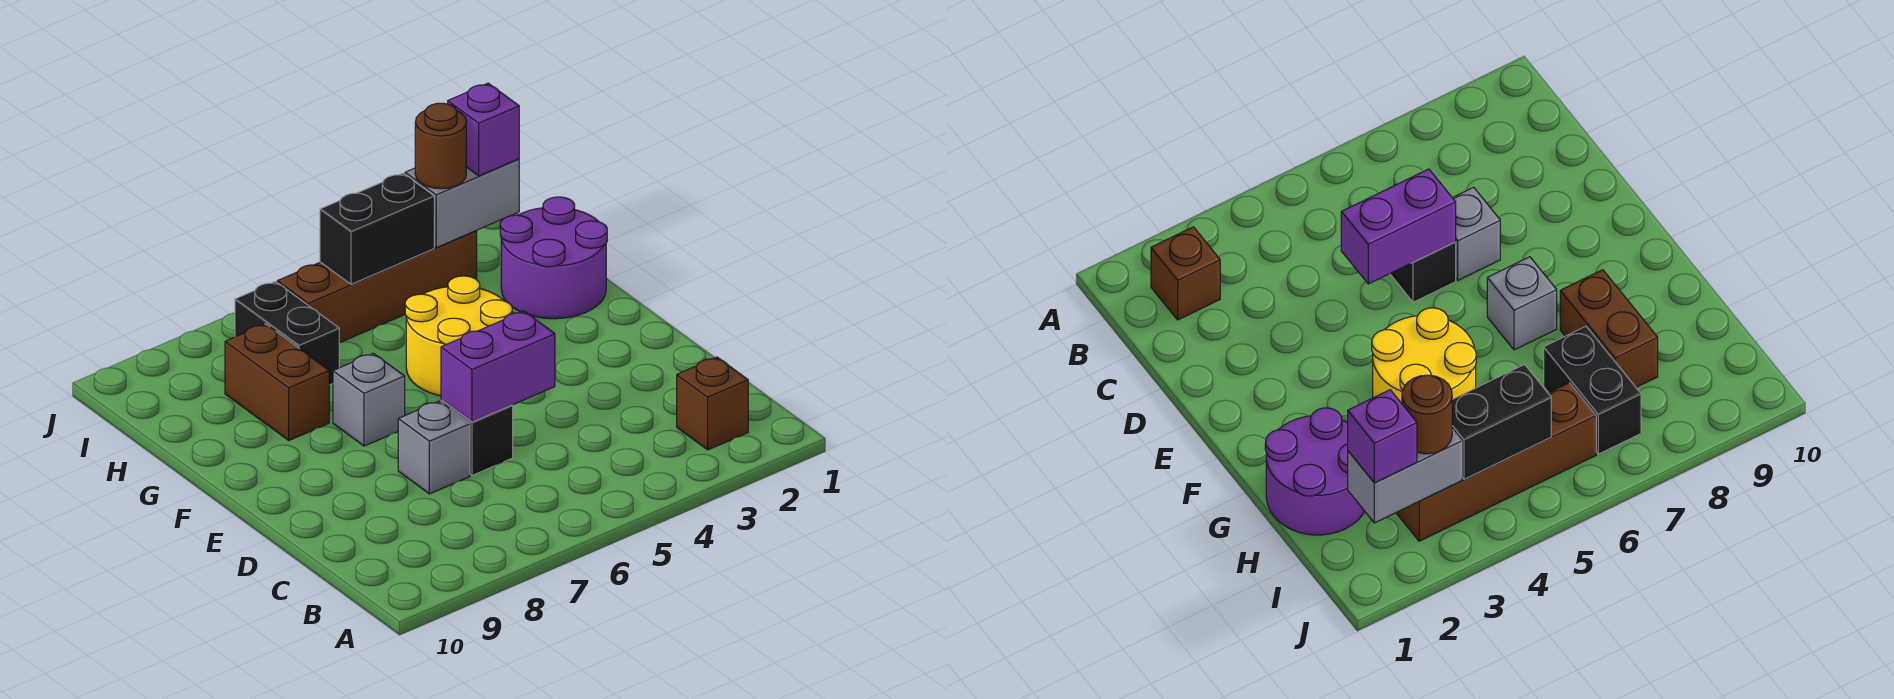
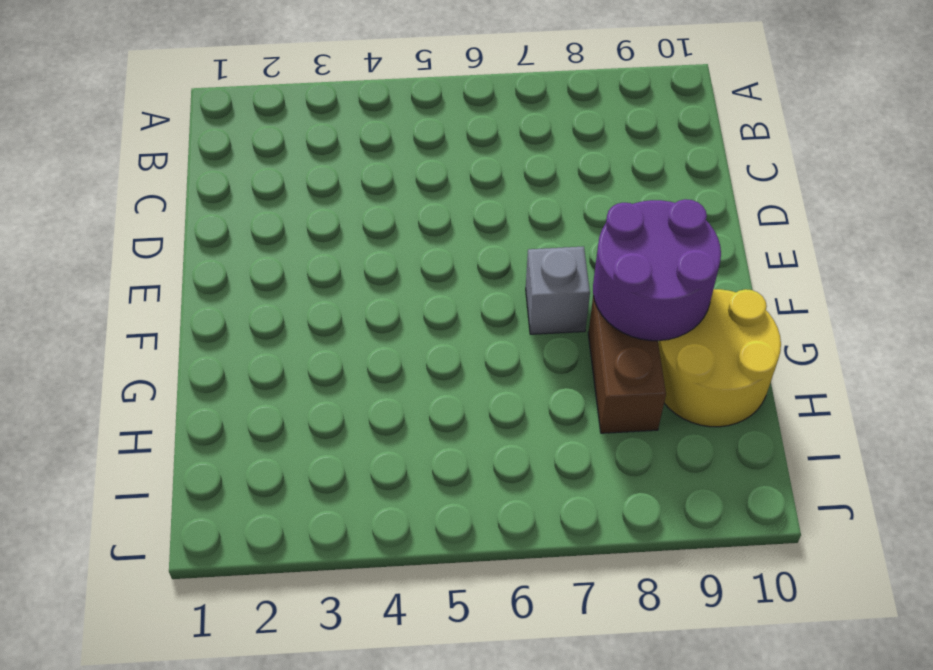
purple round brick F8:G9 level 2 -> purple round brick G1:H2 level 1
yellow round brick G9:H10 level 1 -> yellow round brick F4:G5 level 1
none -> brown brick B2 level 1
none -> black brick D6 level 1
none -> grey brick D7 level 1

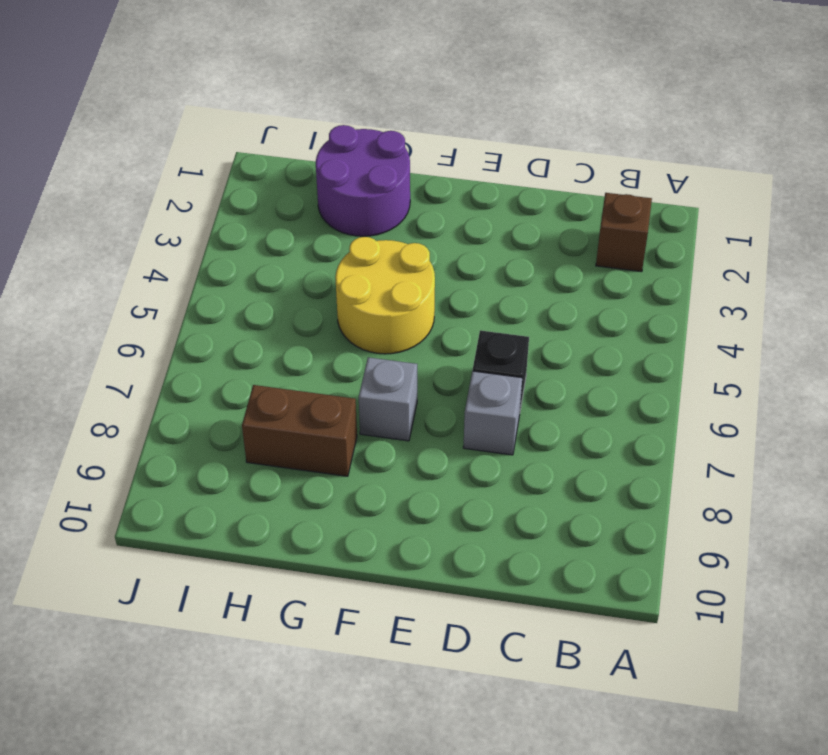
none -> black brick H7:I7 level 1
none -> brown brick I3:I6 level 1
none -> purple brick D5:D6 level 2

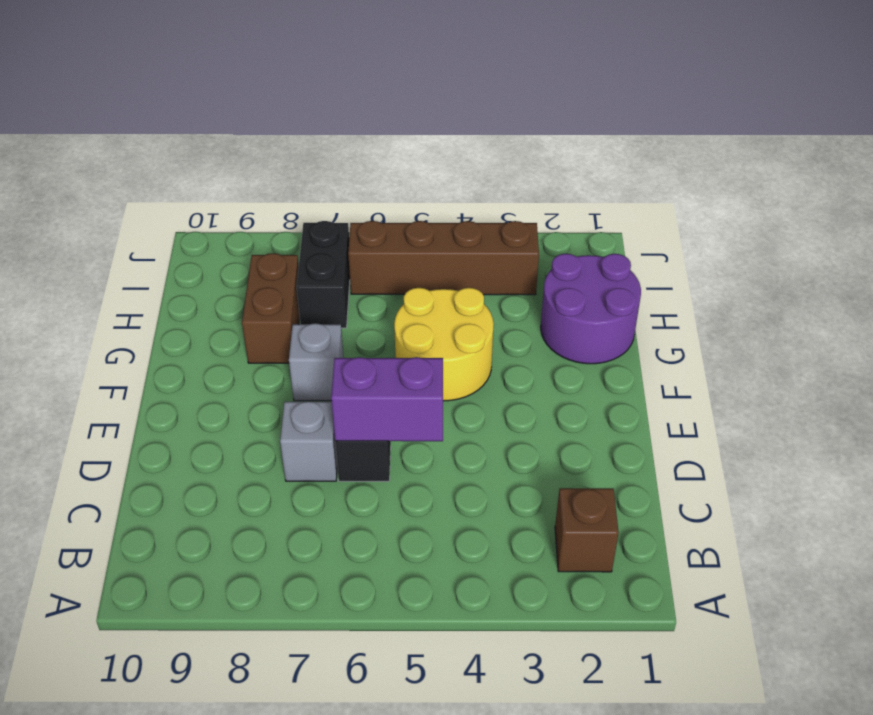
none -> grey brick I2:I3 level 2
none -> black brick I4:I5 level 2
none -> purple brick I2 level 3

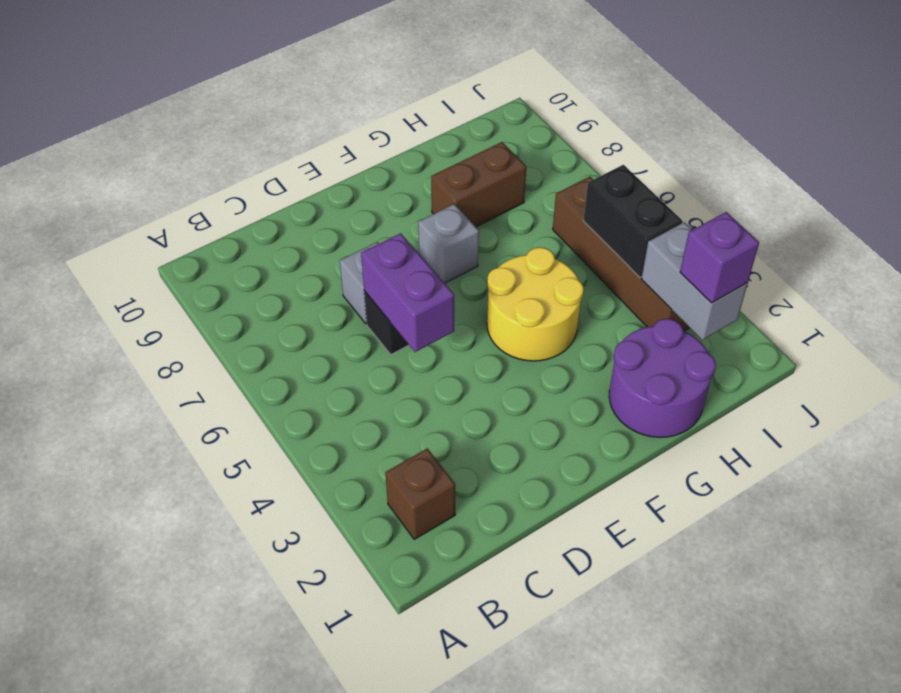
none -> black brick H7:I7 level 1
none -> brown round brick I3 level 3

